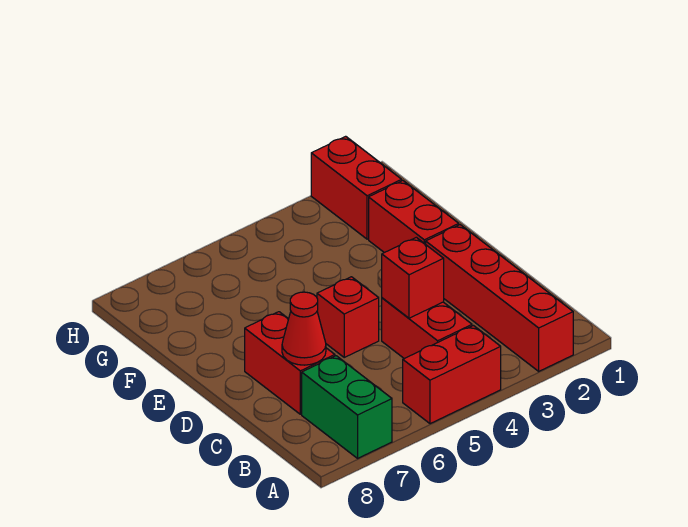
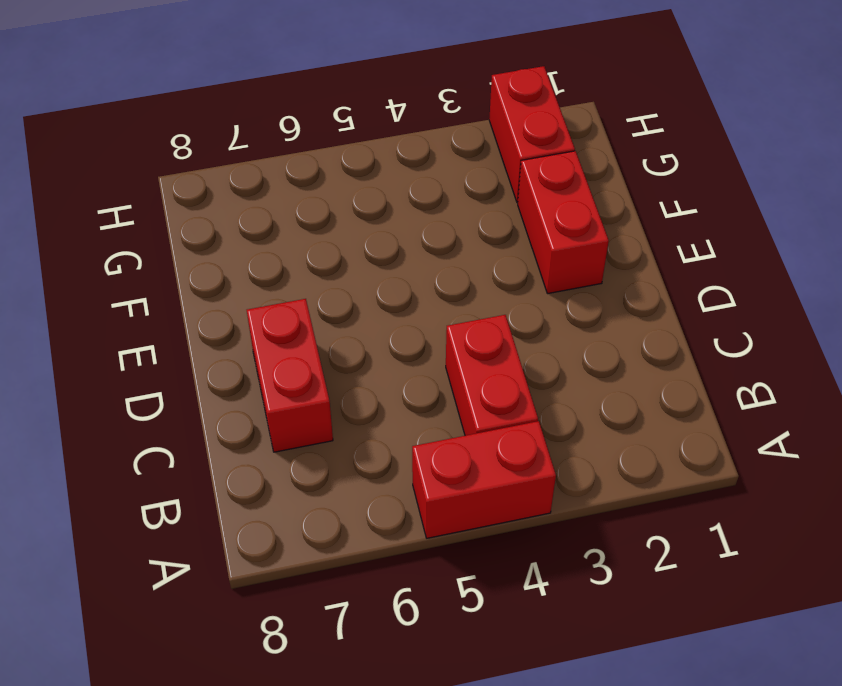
none -> red brick A2:D2 level 1
none -> green brick A7:B7 level 1

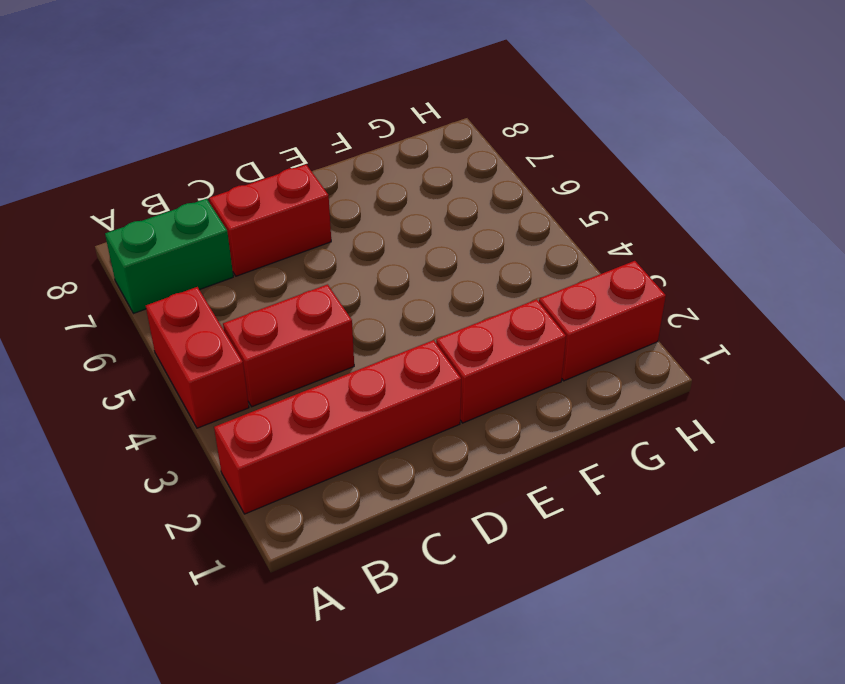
none -> red brick D5 level 1
none -> red brick C4 level 2

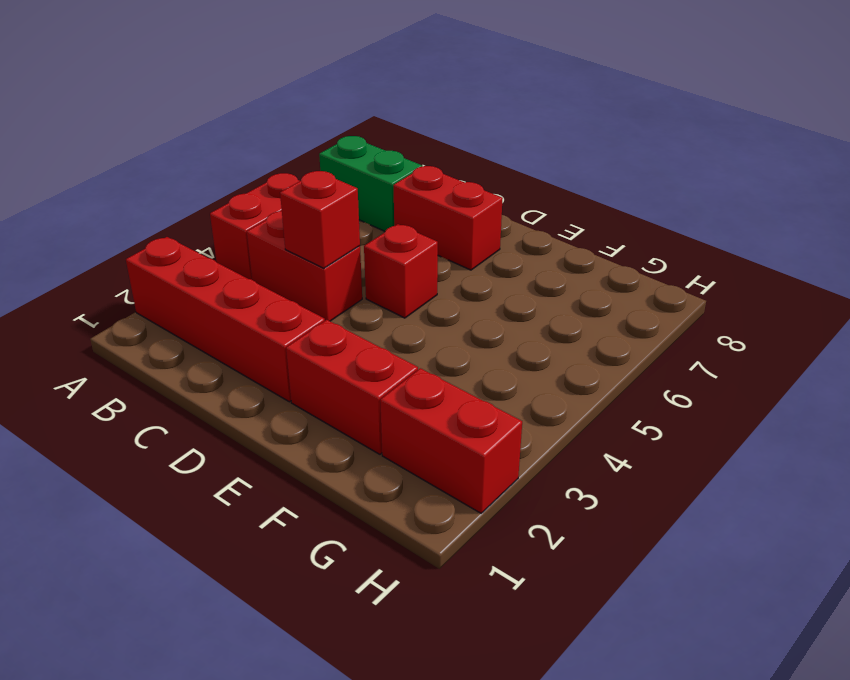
none -> red cone C7 level 2

